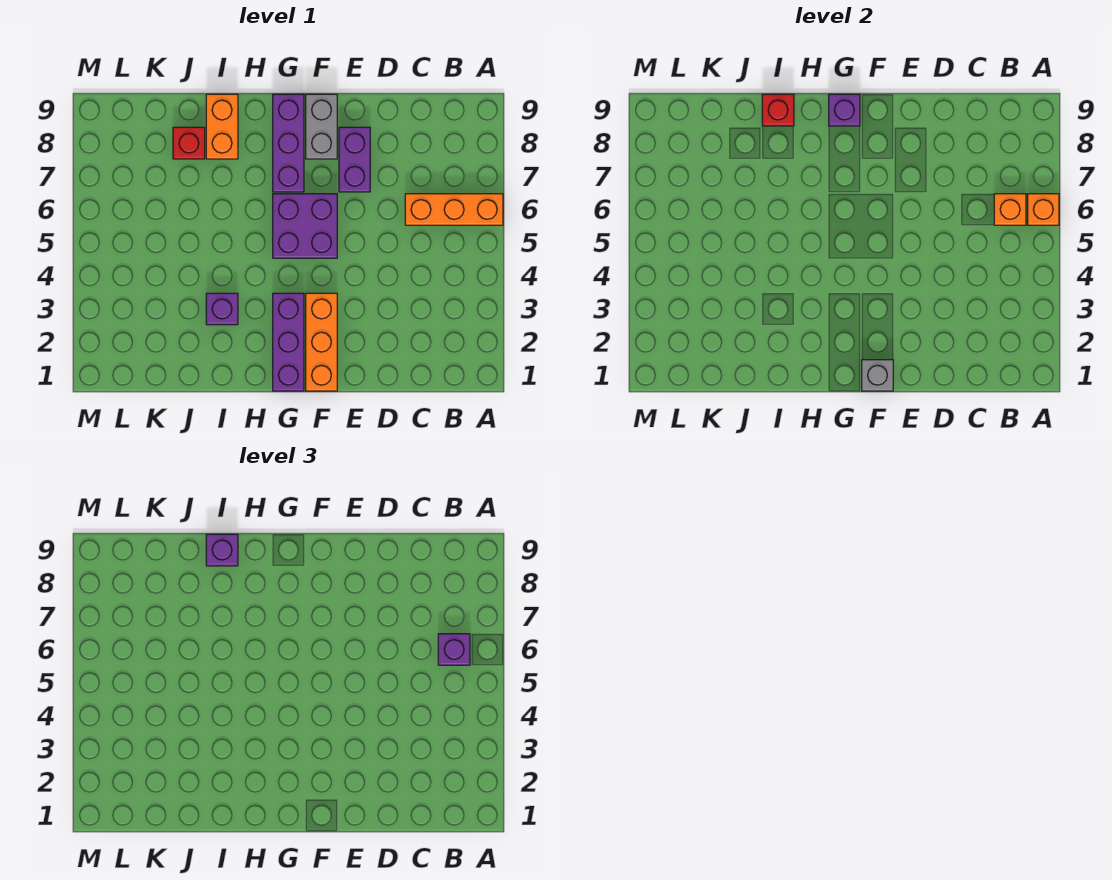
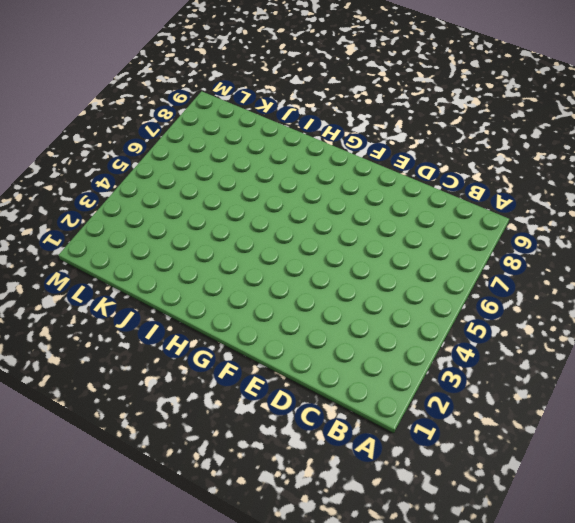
none -> orange brick A6:C6 level 1
none -> purple brick E7:E8 level 1
none -> orange brick F1:F3 level 1

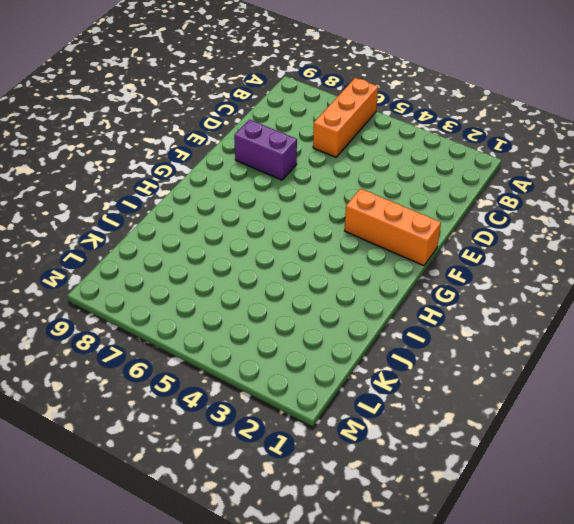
none -> purple brick F5:G6 level 1
none -> grey brick F8:F9 level 1
none -> purple brick G1:G3 level 1

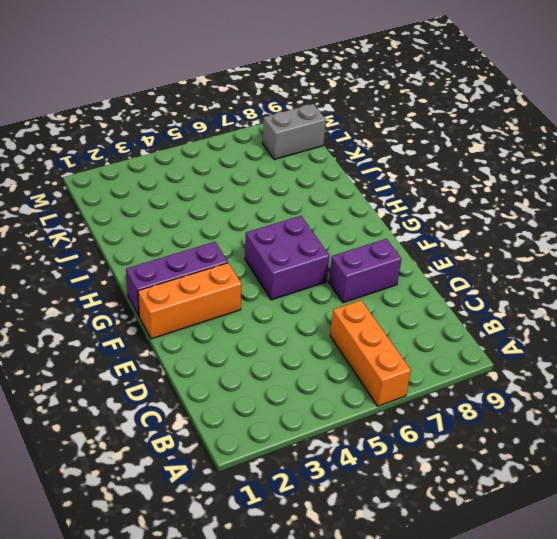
grey brick L8:L9 level 1 -> grey brick F8:F9 level 1
none -> purple brick G7:G9 level 1
none -> purple brick I3 level 1
none -> orange brick I8:I9 level 1

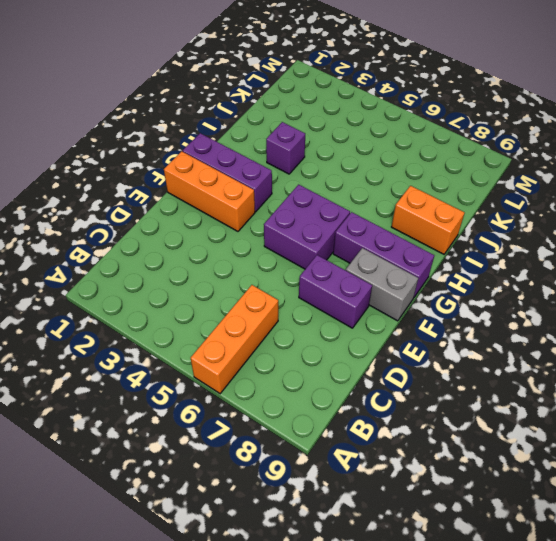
none -> red brick J8 level 1
none -> orange brick A6 level 2
none -> orange brick B6 level 2

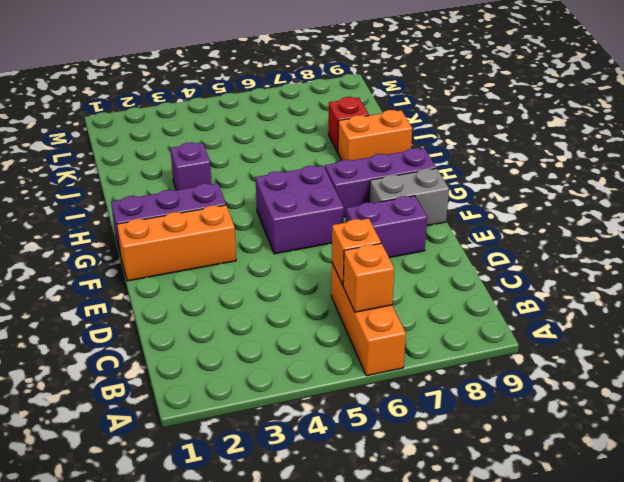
orange brick C6 level 2 -> orange brick A6 level 2
none -> grey brick F1 level 2
none -> purple brick G9 level 2
none -> red brick I9 level 2

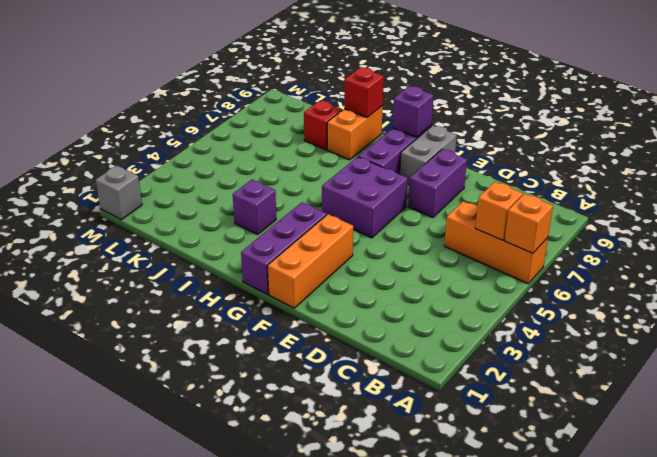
grey brick M1 level 1 -> grey brick F1 level 2
none -> purple brick B6 level 3
none -> purple brick I9 level 3

